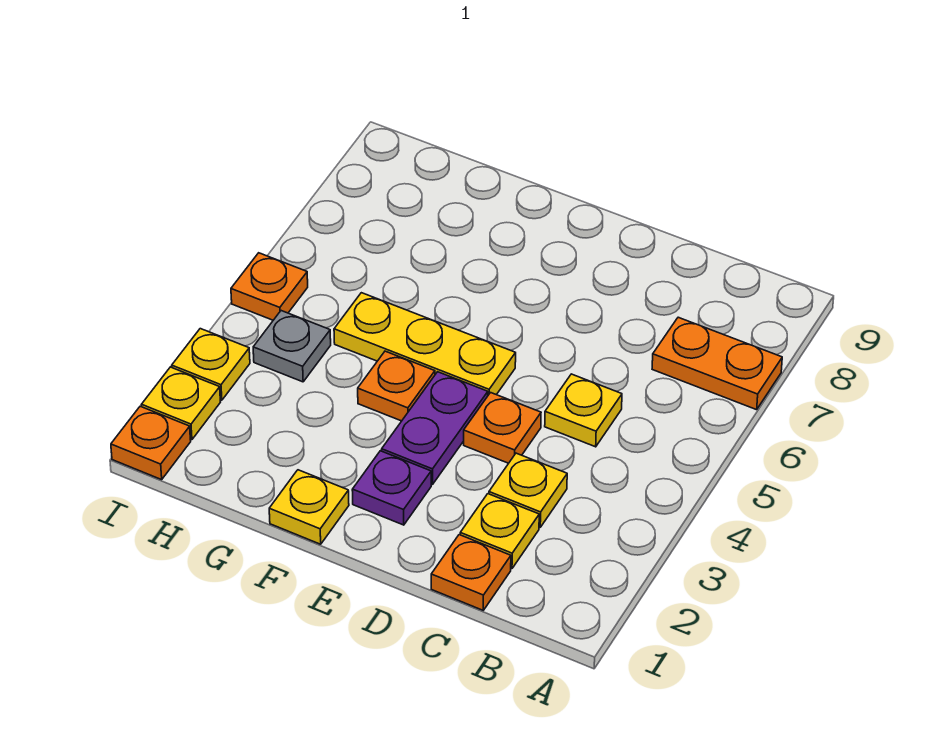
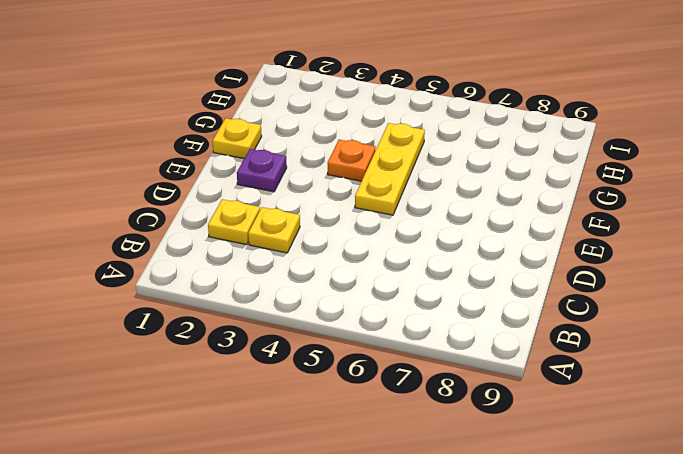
none -> orange plate A7:B7 level 1
none -> orange plate C1 level 1
none -> yellow plate C5 level 1

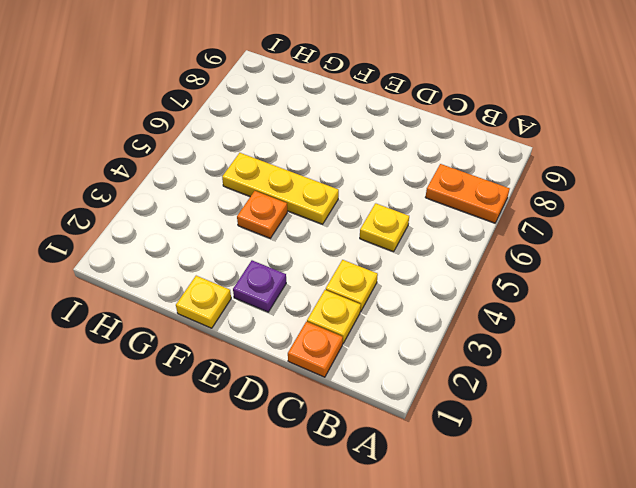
none -> orange plate D4 level 1
none -> purple plate E3:E4 level 1
none -> grey plate H4 level 1

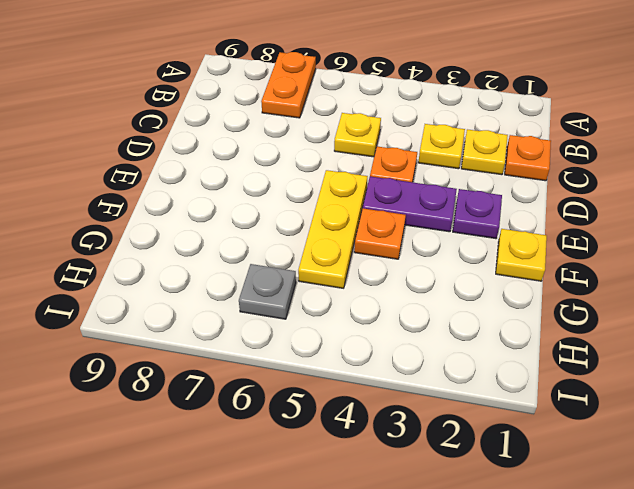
grey plate H6 level 1 -> grey plate H4 level 1
none -> orange plate I1 level 1
none -> yellow plate I2 level 1
none -> yellow plate I3 level 1

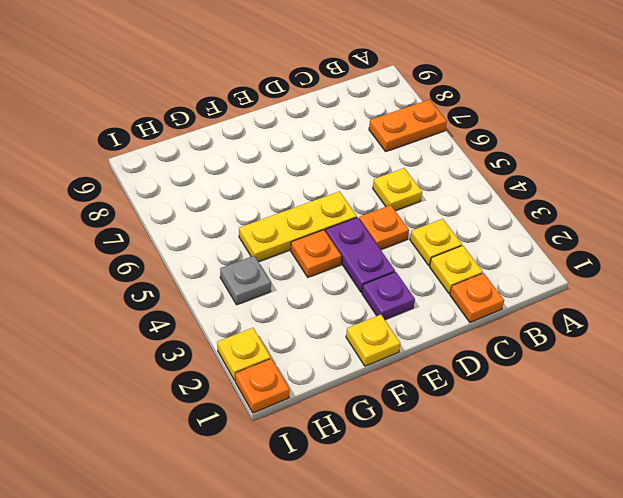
none -> yellow plate I3 level 1
none -> orange plate I5 level 1

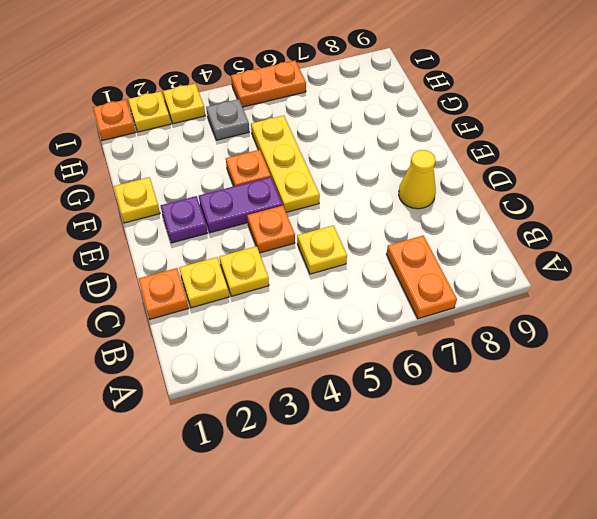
yellow cone D8 level 1 -> none
orange plate I5:I6 level 1 -> orange plate I5 level 1

